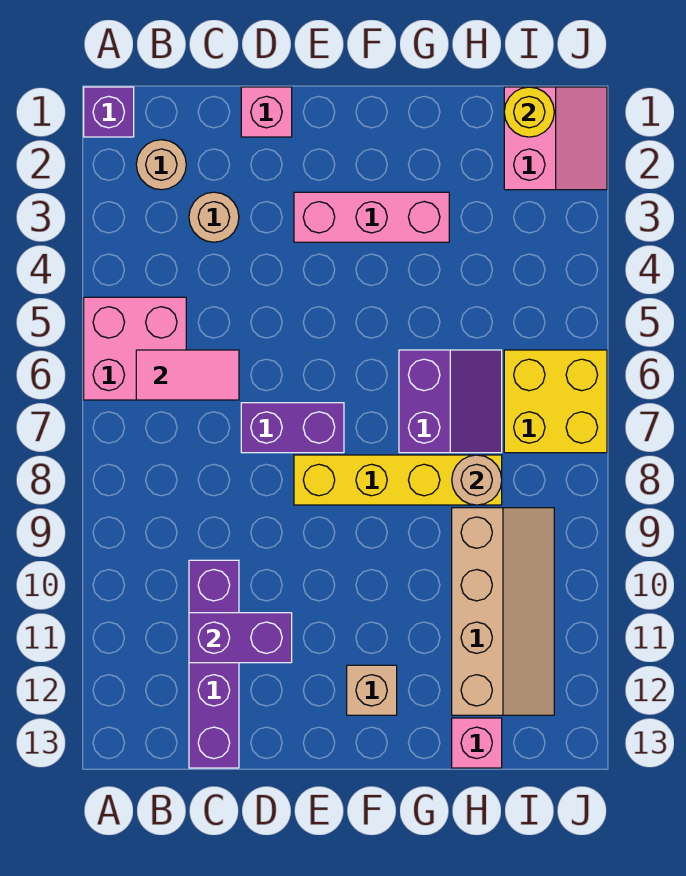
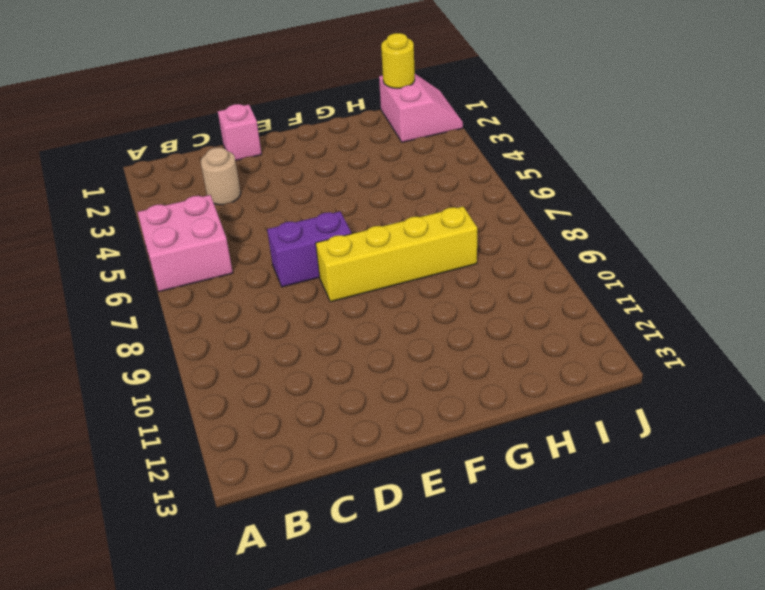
none -> purple brick A1 level 1
none -> tan round brick B2 level 1
none -> purple brick C10:C13 level 1

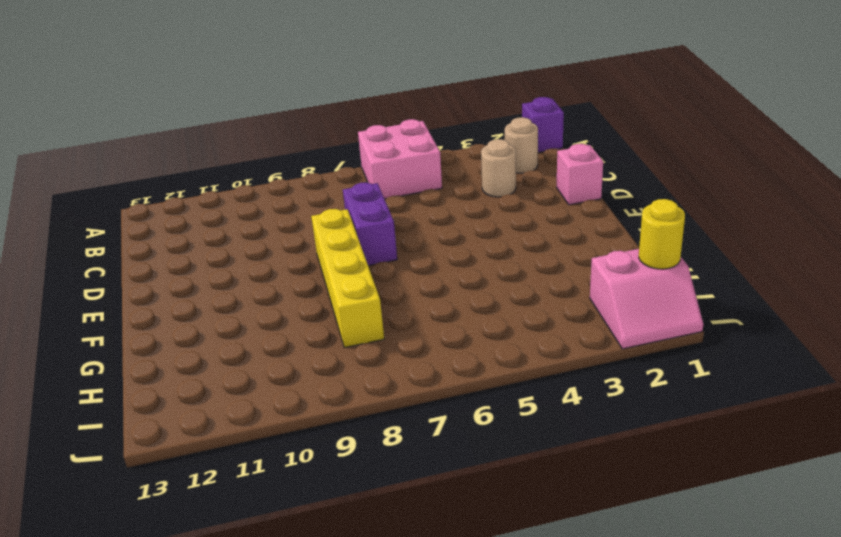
none -> purple brick C10:C13 level 1
none -> pink brick E3:G3 level 1
none -> tan brick F12 level 1

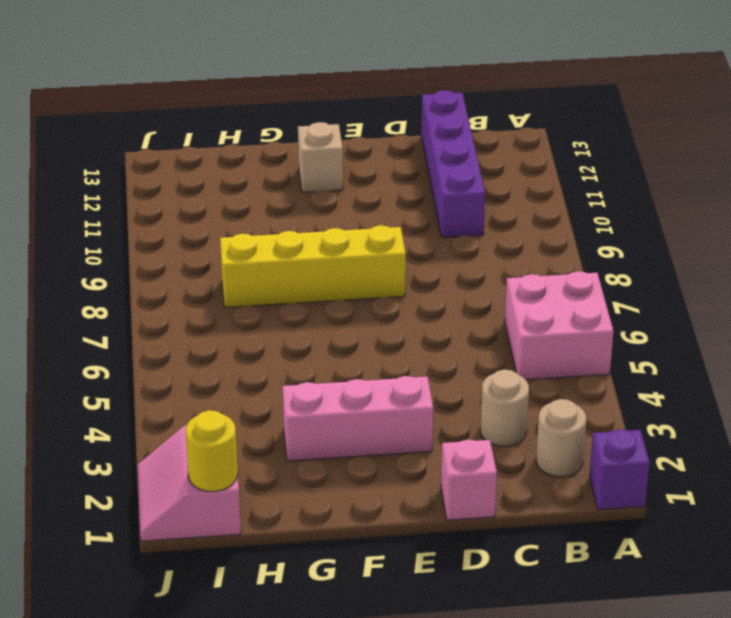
none -> purple brick D7:E7 level 1
none -> purple slope G6:H7 level 1 top G
none -> tan slope H9:I12 level 1 top H

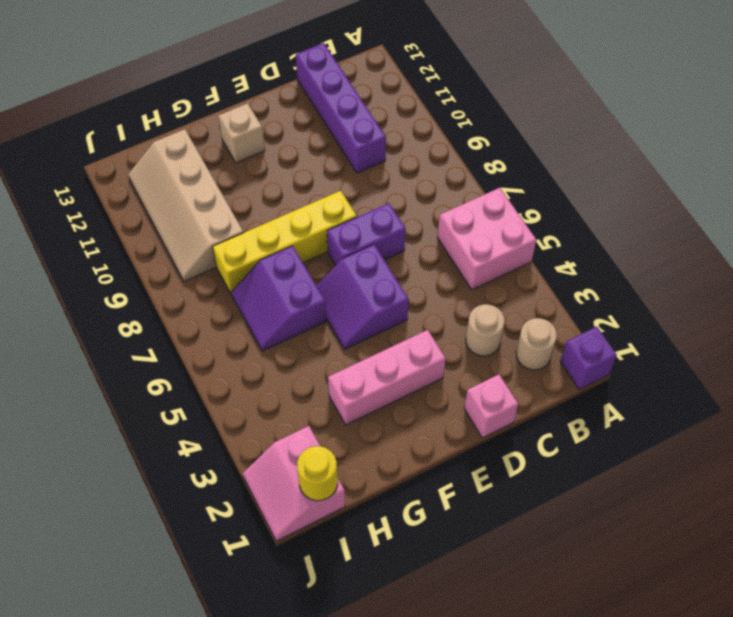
purple slope E5:F6 level 1 top E -> none
none -> pink brick H13 level 1
none -> yellow brick I6:J7 level 1
none -> pink tile B6:C6 level 2

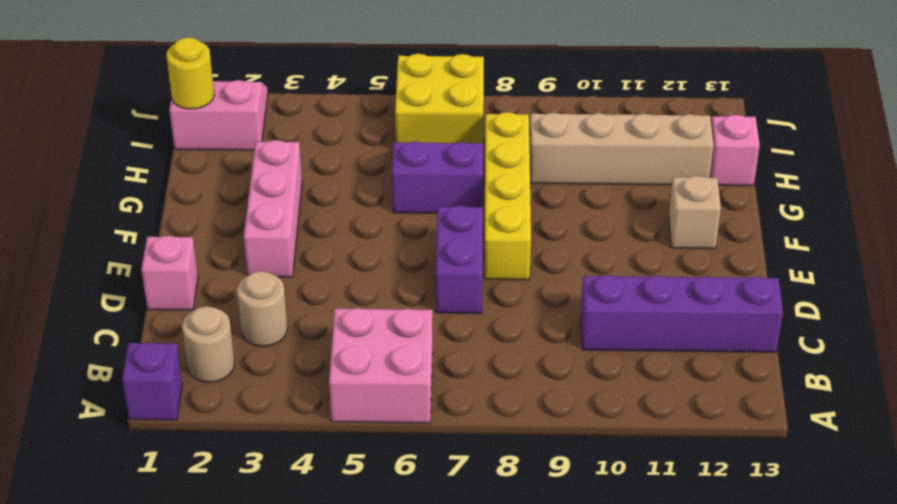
none -> pink tile B6:C6 level 2
none -> purple brick C11:D11 level 2
none -> tan round brick H8 level 2

